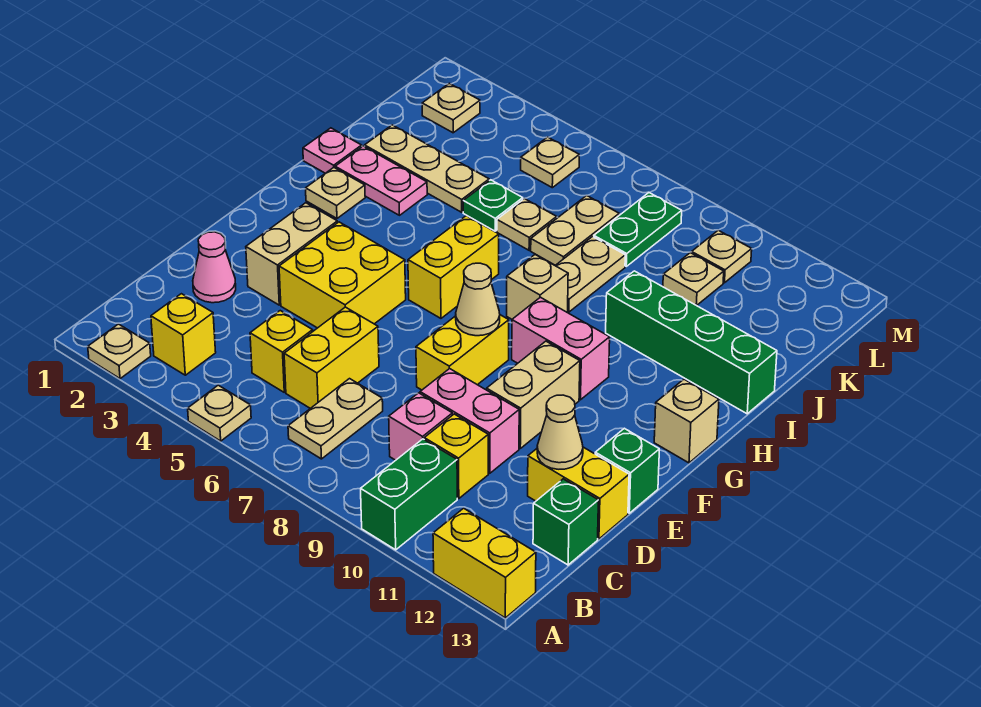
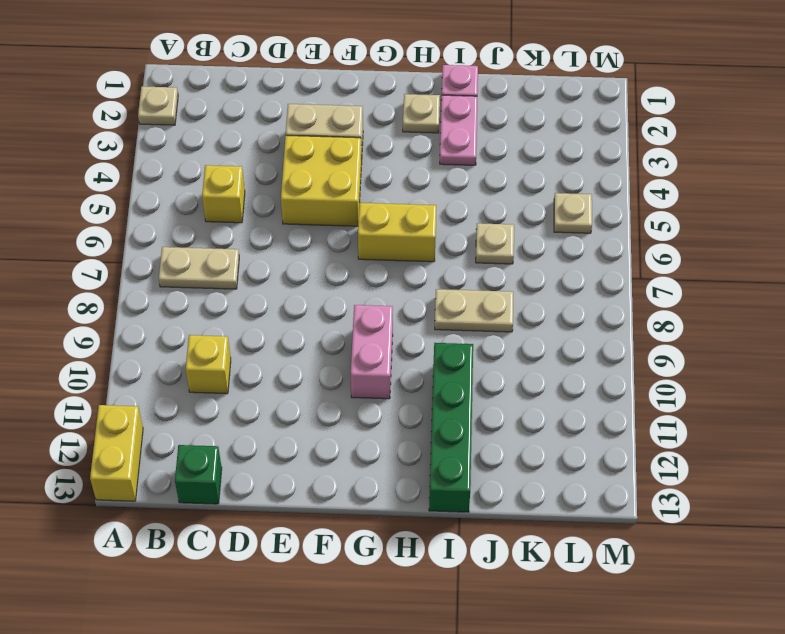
none -> tan plate A5 level 1
none -> green brick A10:B10 level 1
none -> yellow brick B3 level 1
none -> yellow brick C6:D6 level 1

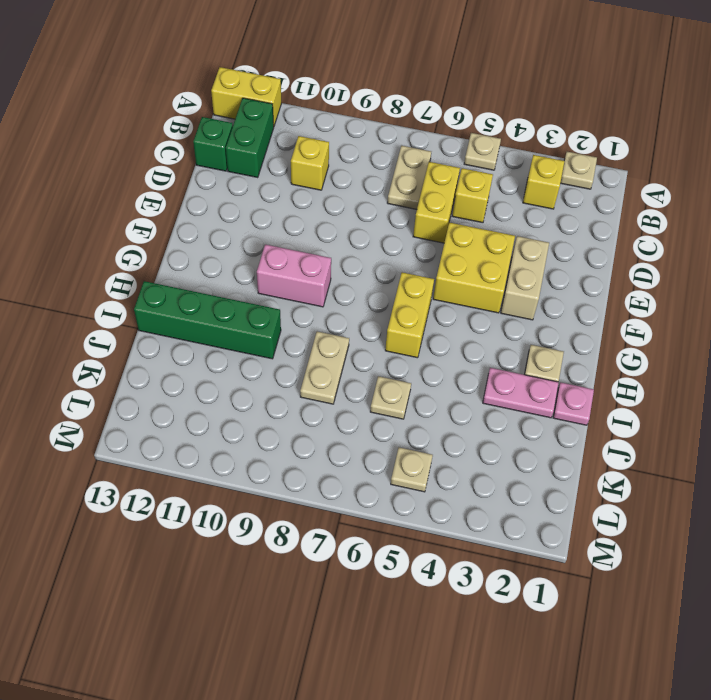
green brick B12:C12 level 1 -> green brick A10:B10 level 1
none -> pink brick C9 level 1
none -> pink cone D2 level 1
none -> pink brick D9:D10 level 1
none -> yellow brick D12:D13 level 1

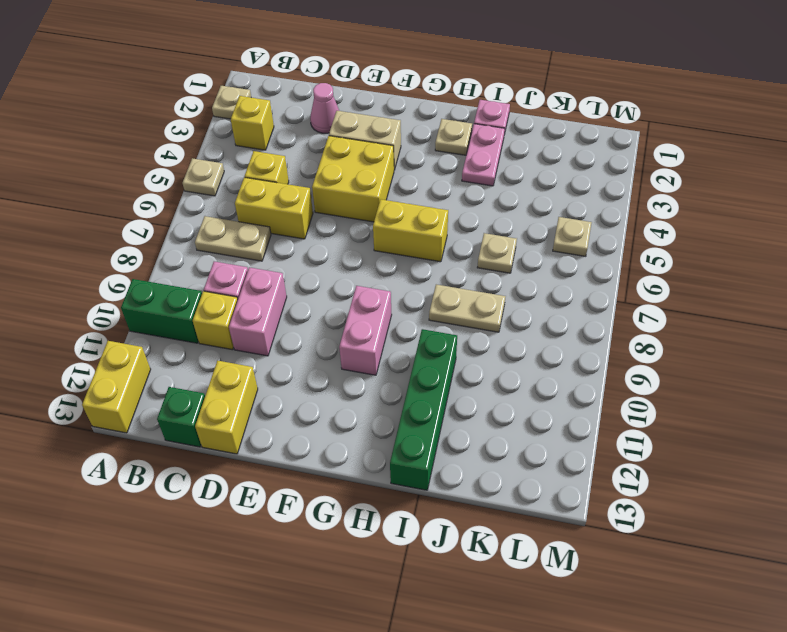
none -> yellow brick E8:F8 level 1
none -> tan brick E10:F10 level 1
none -> green brick E13 level 1
none -> tan brick G13 level 1

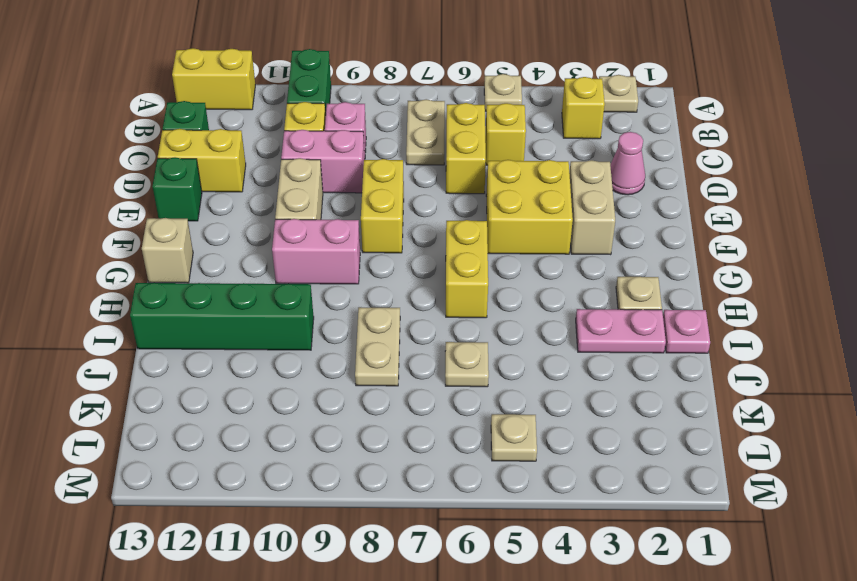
none -> tan brick H8 level 1
none -> tan plate J2:J4 level 1
none -> green plate J5 level 1
none -> tan plate J7:K7 level 1

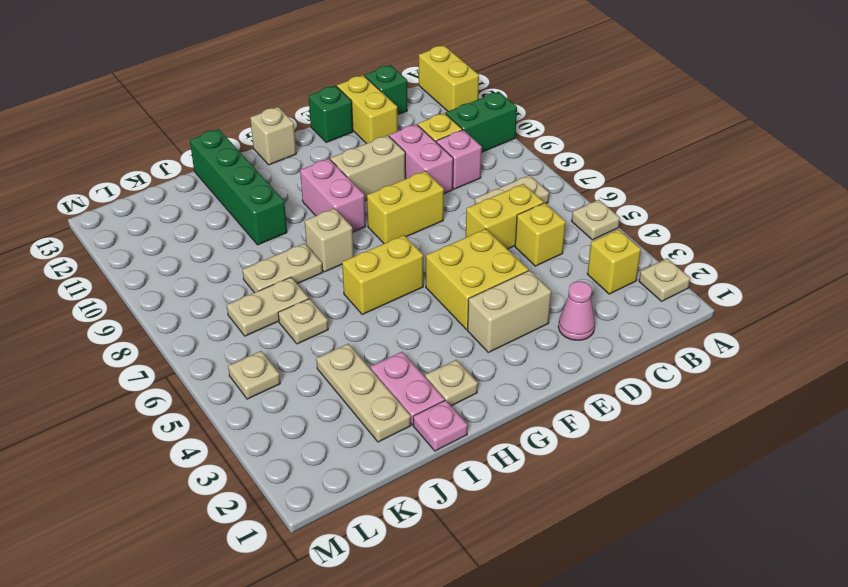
none -> green plate J5 level 1
none -> green plate K8:L8 level 1
none -> tan plate K10 level 1
none -> tan plate L2 level 1

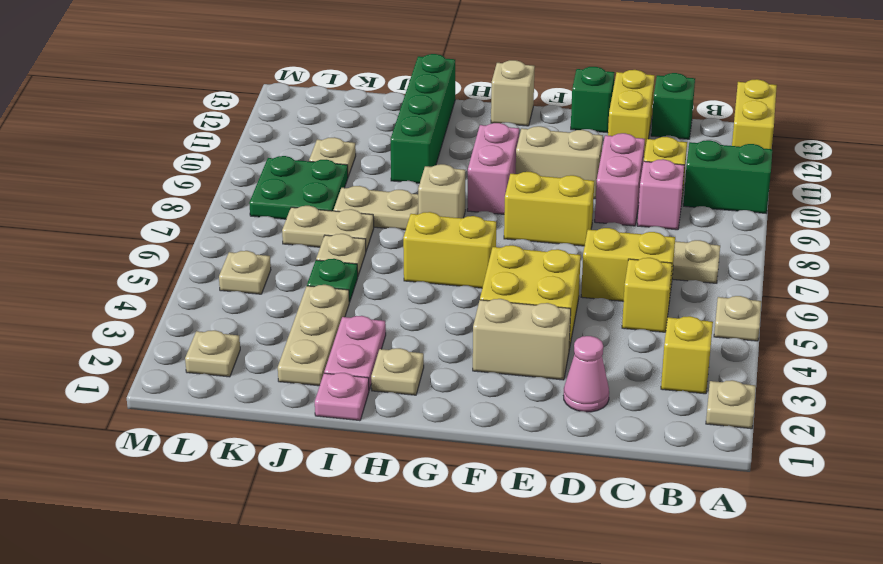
green plate K8:L9 level 1 -> green plate K8:L8 level 1
none -> tan plate L10 level 1
none -> tan cone D12 level 2
none -> tan cone F8 level 2

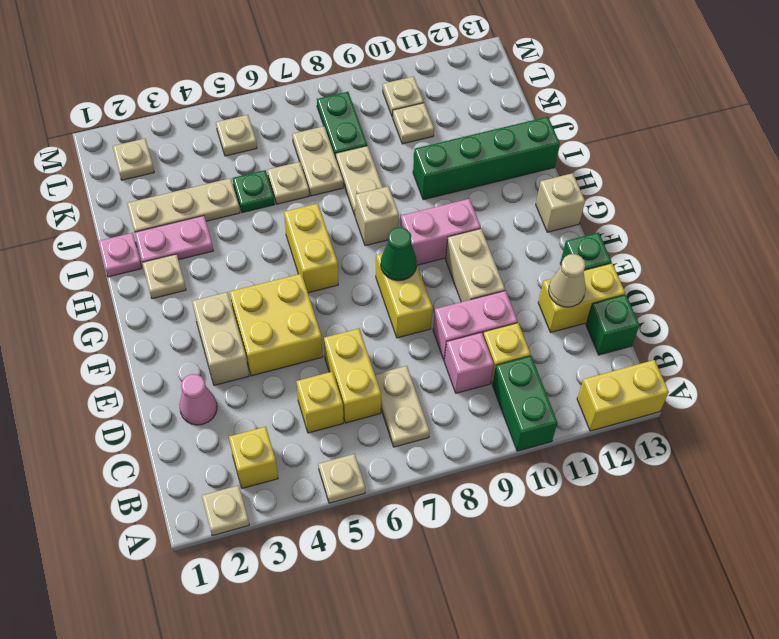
green cone F8 level 2 -> tan cone F8 level 2

